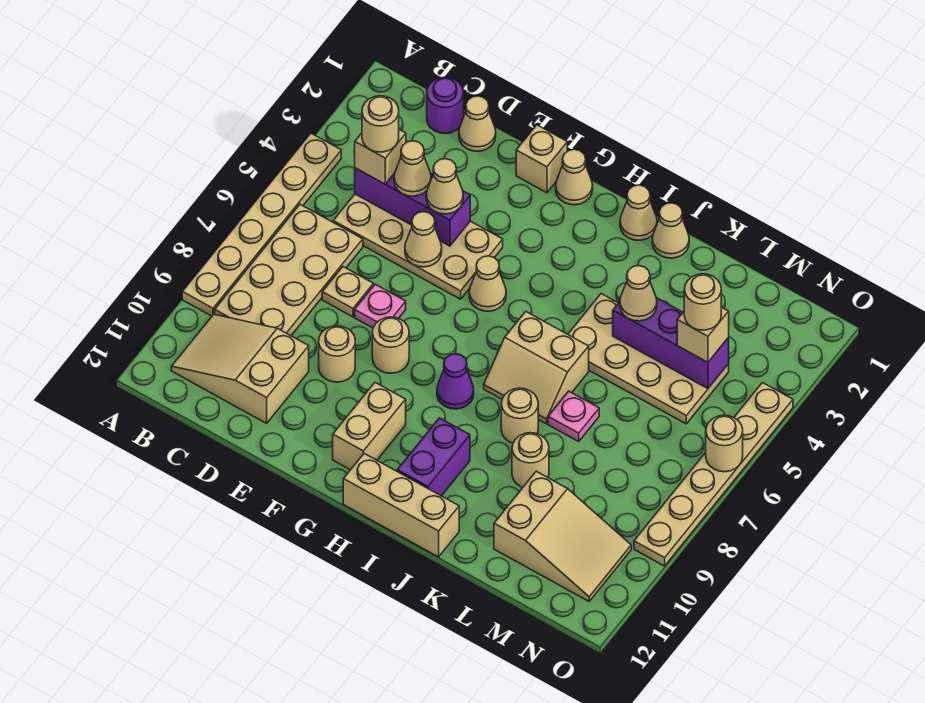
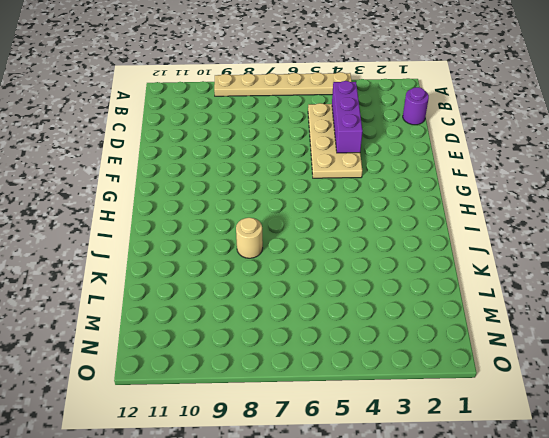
none -> tan plate B6:C9 level 1
none -> tan slope B10:D11 level 1 top D
none -> tan cone D1 level 1
none -> tan plate D7 level 1

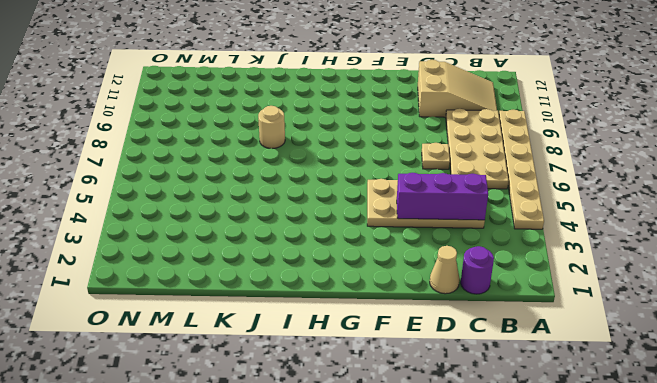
none -> pink plate E7 level 1
none -> tan round brick E9 level 1
none -> tan brick F1 level 1
none -> tan round brick F8 level 1

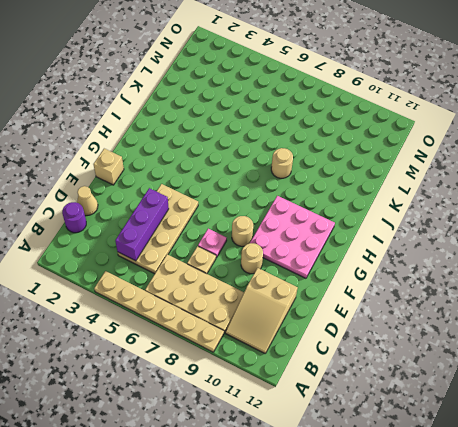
pink plate F9:H11 level 1 -> tan brick G10:G11 level 1
none -> tan cone G1 level 1
none -> tan cone G5 level 1
none -> purple cone H8 level 1
none -> tan brick H12:J12 level 1

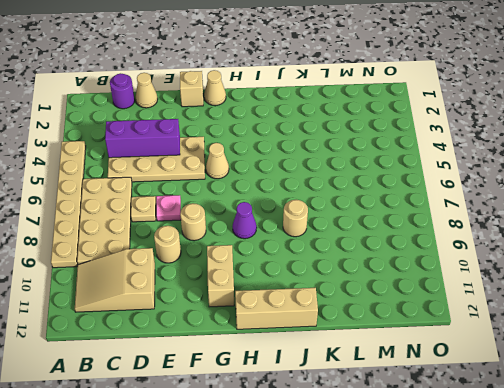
none -> tan cone I1 level 1
none -> tan slope I6:J7 level 1 top 6
none -> purple brick I10:I11 level 1
none -> tan cone J1 level 1

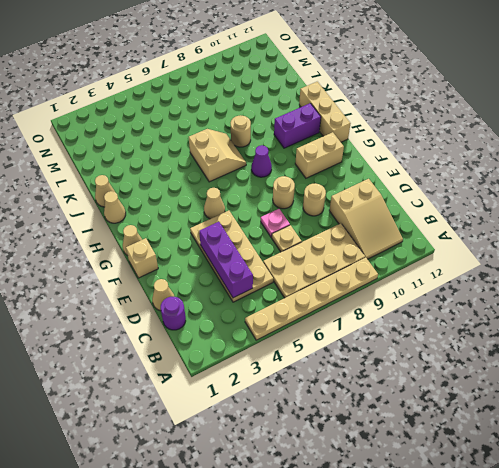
none -> tan plate J4:M5 level 1
none -> pink plate K7 level 1
none -> tan round brick K9 level 1
none -> tan slope L10:N11 level 1 top L

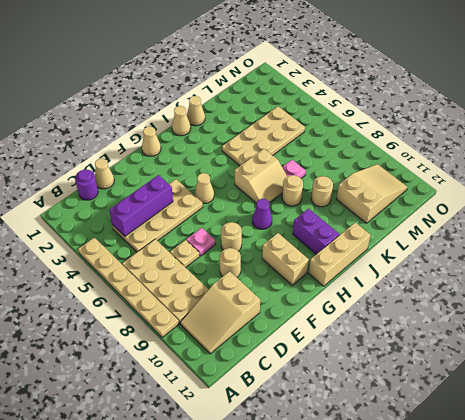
none -> tan brick F1 level 1
none -> tan plate O4:O9 level 1
none -> tan cone E5 level 2
none -> purple brick K4:M4 level 2

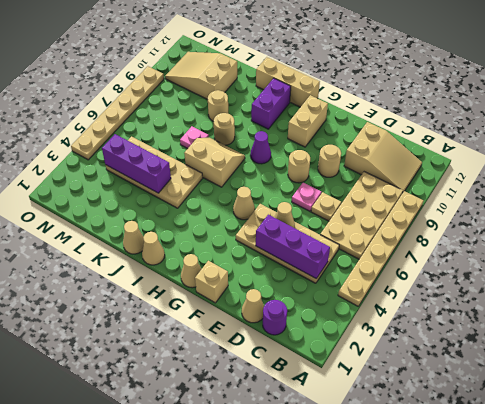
none -> tan round brick O6 level 2
none -> tan brick C4 level 3
none -> tan cone D4 level 3
none -> tan cone E4 level 3

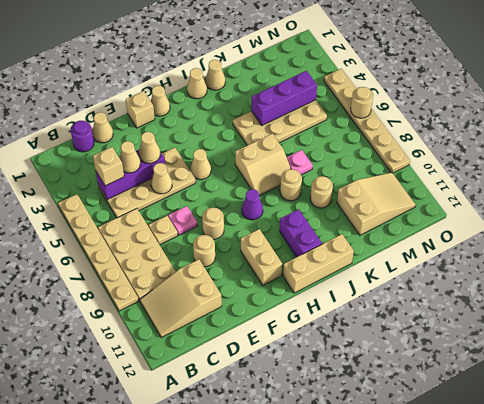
none -> tan cone K4 level 3
none -> tan brick M4 level 3
none -> tan round brick C4 level 4
none -> tan round brick M4 level 4

